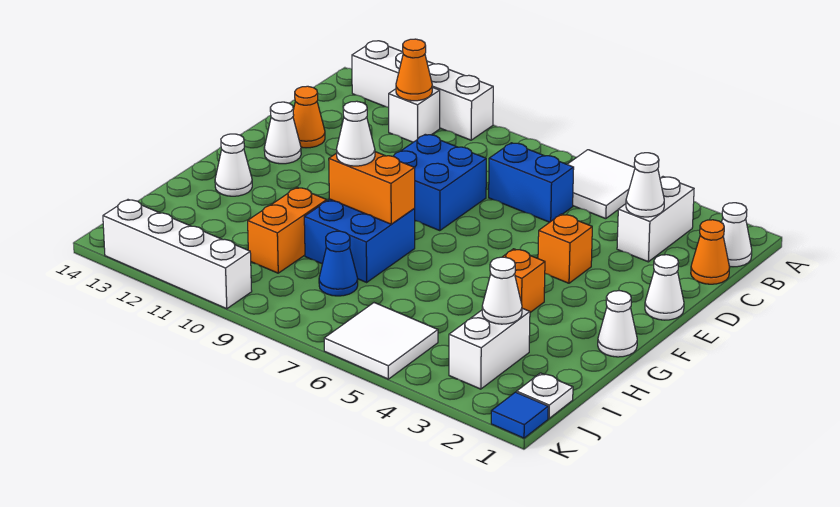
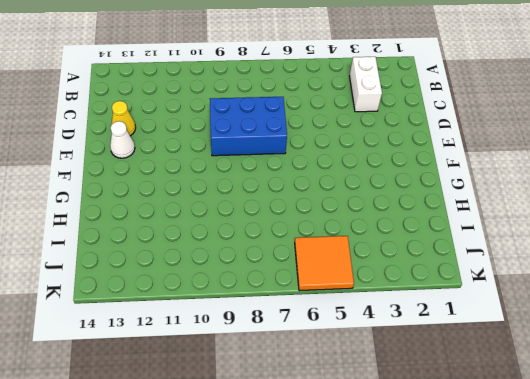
blue brick D7:E9 level 1 -> blue brick D8:E9 level 1
yellow cone D13 level 1 -> orange cone D13 level 1
orange tile J5:K6 level 1 -> white tile J5:K6 level 1
none -> white tile A5:B6 level 1
none -> white brick A10:A13 level 1
none -> white cone B1 level 1

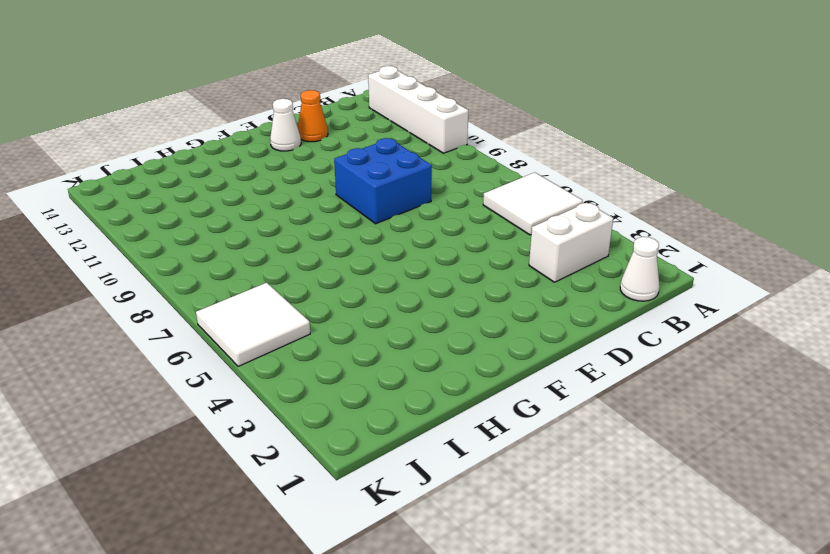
none -> white brick B11 level 1
none -> orange cone C1 level 1
none -> blue brick C6:C7 level 1

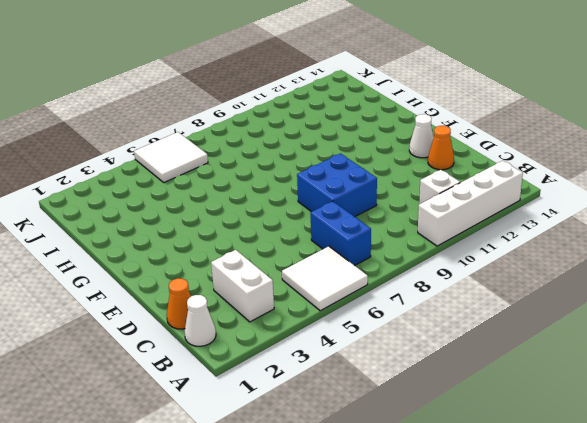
blue brick B7:C7 level 1 -> blue brick C6:C7 level 1
none -> white cone E1 level 1
none -> orange brick E4 level 1
none -> white cone G1 level 1

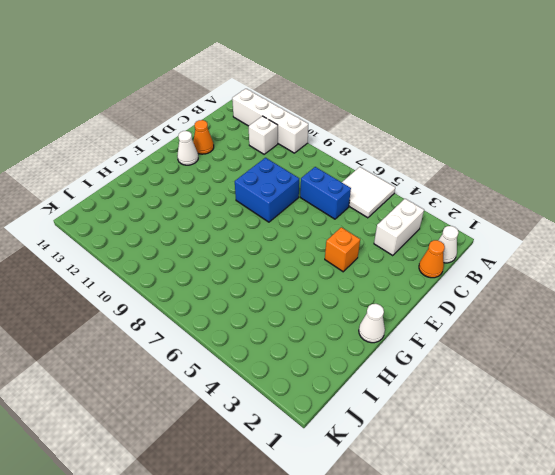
none -> white cone E1 level 1
none -> orange brick G4 level 1
none -> blue brick G8:H9 level 1

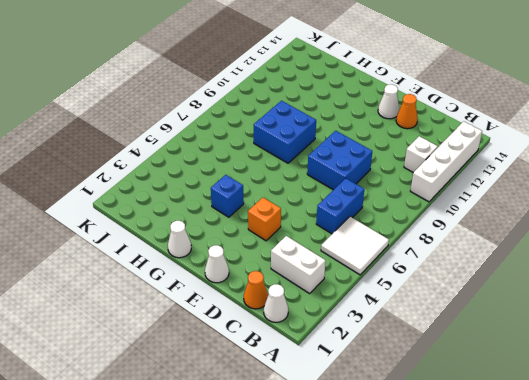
blue brick G4 level 1 -> orange brick G4 level 1
none -> white cone G13 level 1
none -> orange brick H10:I10 level 1
none -> white brick I3:J3 level 1

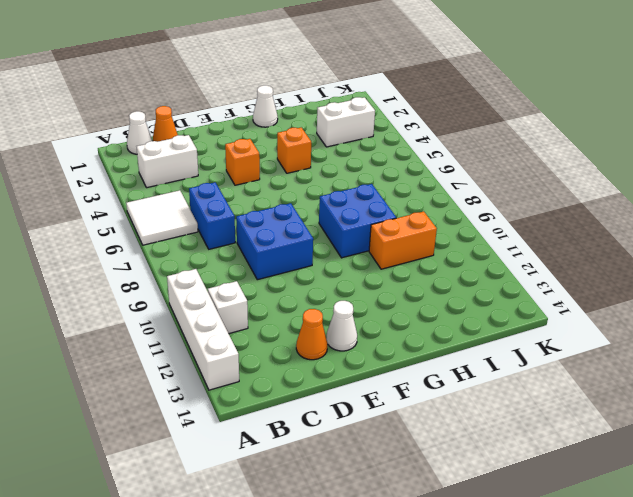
none -> white cone E1 level 1
none -> white cone G13 level 1
none -> blue cone I8 level 1

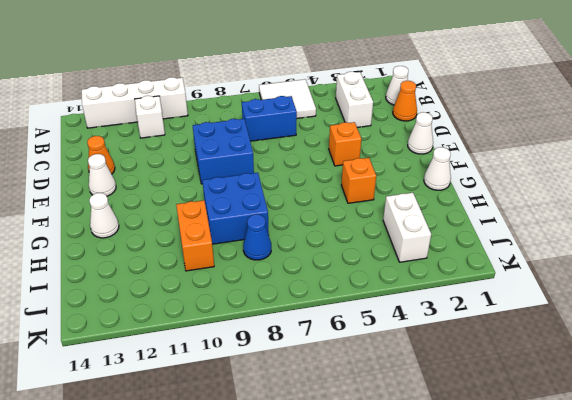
none -> white plate J1 level 1
none -> white tile J5:K6 level 1
none -> blue tile K1 level 1

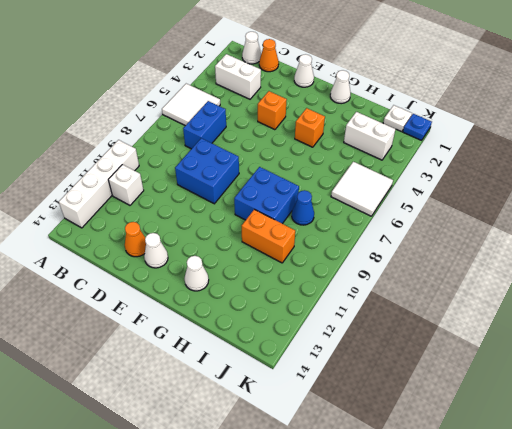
blue plate K1 level 1 -> blue tile K1 level 1
none -> white brick K10:K13 level 1
none -> orange cone B11 level 2
none -> white cone C3 level 2

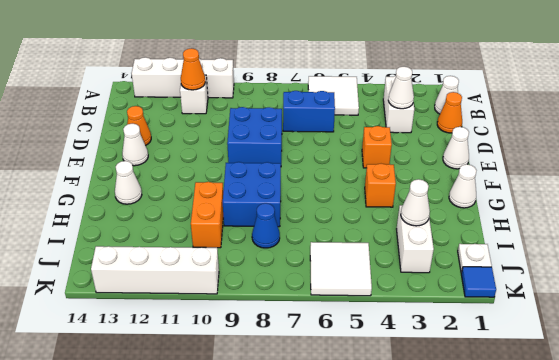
none -> orange brick G8:G9 level 2
none -> white cone G9 level 3

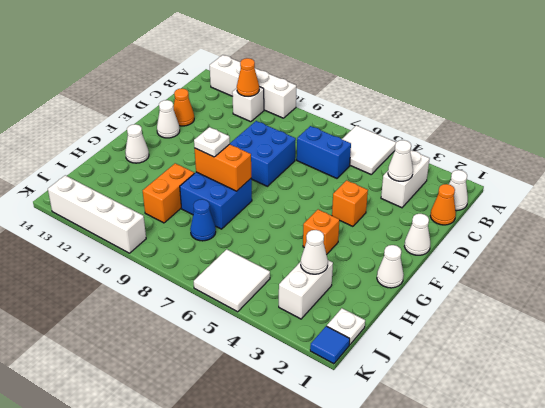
white plate G9 level 3 -> white cone G9 level 3

